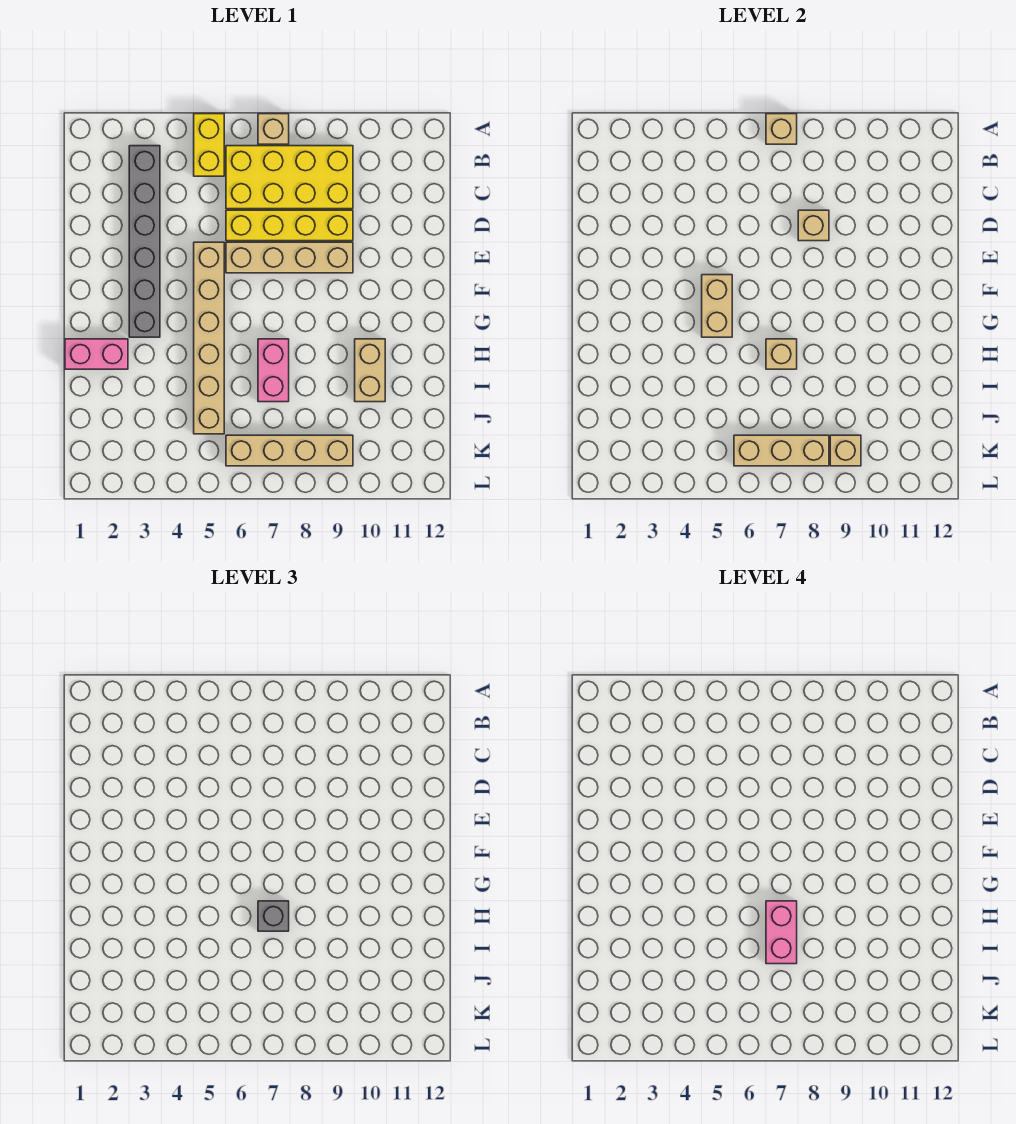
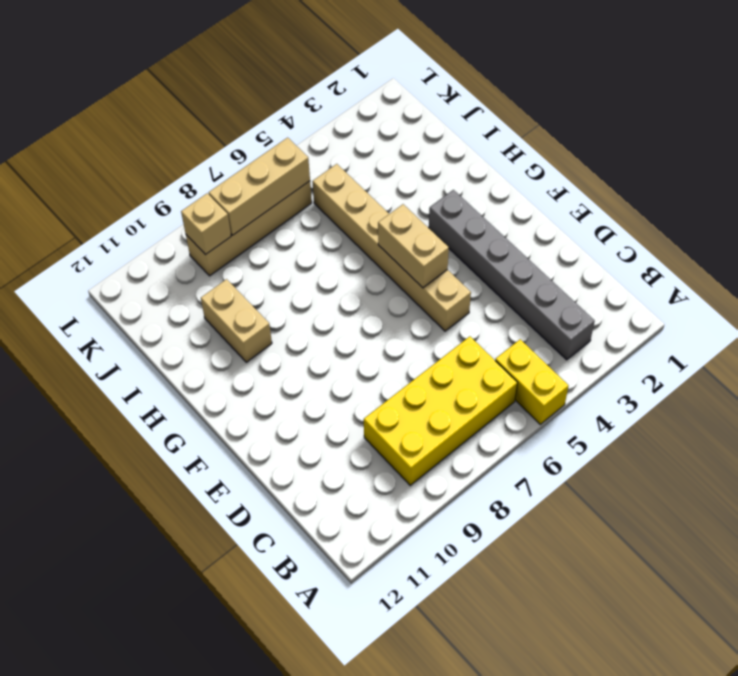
none -> tan brick A7 level 1
none -> yellow brick D6:D9 level 1
none -> tan brick E6:E9 level 1

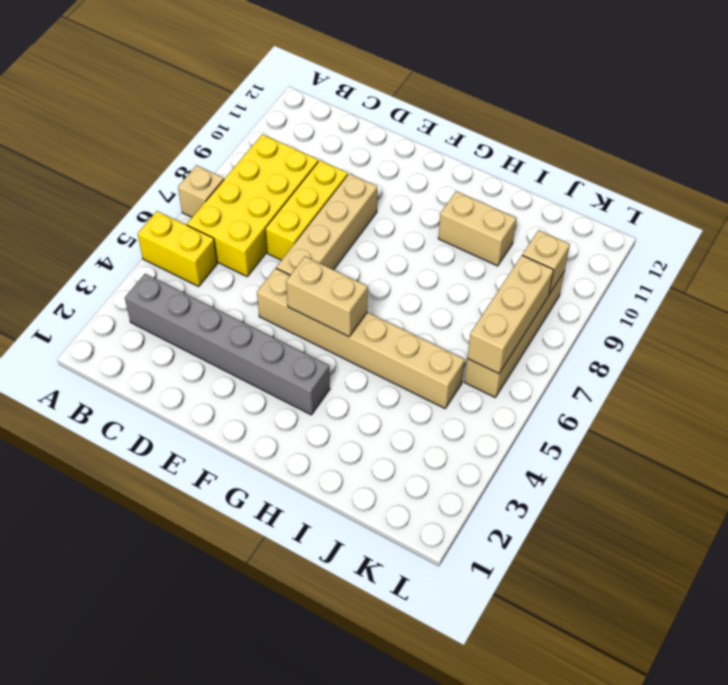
yellow brick D7:D9 level 1 -> yellow brick D6:D9 level 1
none -> pink brick H1:H2 level 1
none -> pink brick H7:I7 level 1
none -> tan brick A7 level 2

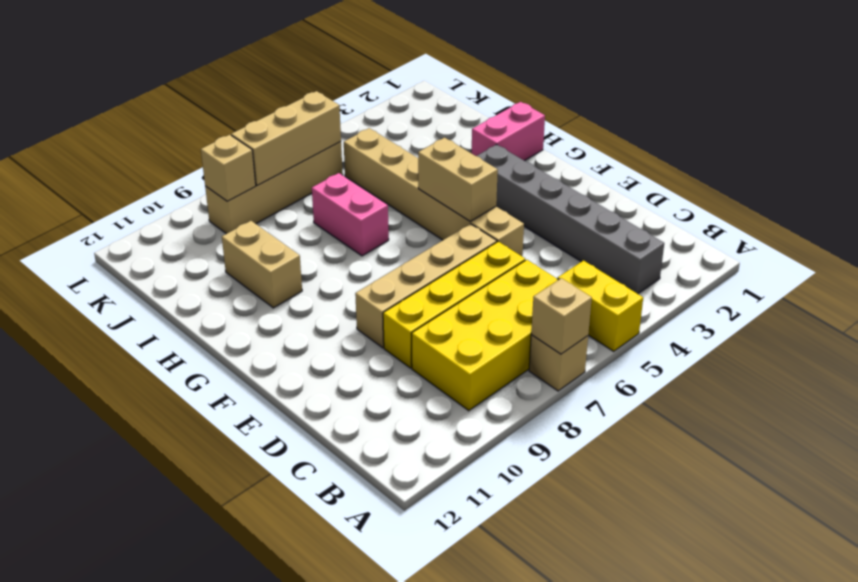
none -> tan brick D8 level 2
none -> tan brick H7 level 2
none -> grey brick H7 level 3

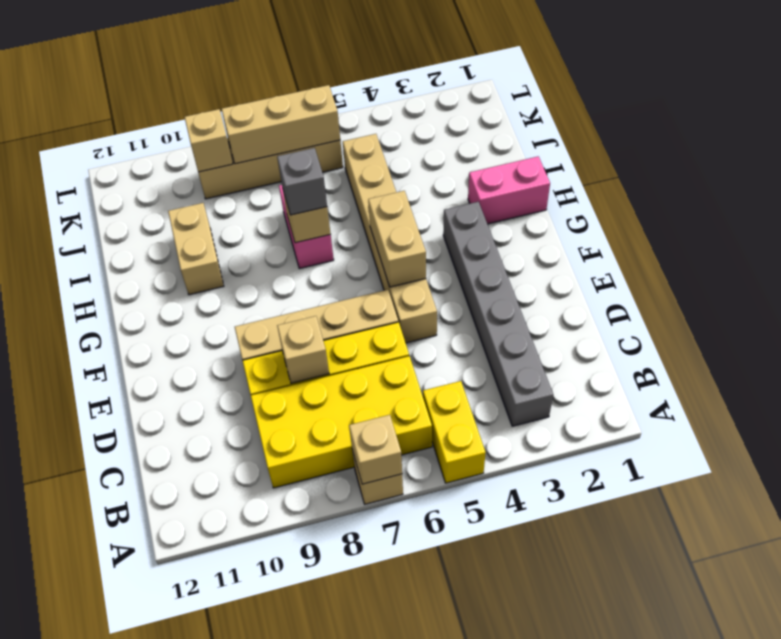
none -> pink brick H7:I7 level 4

